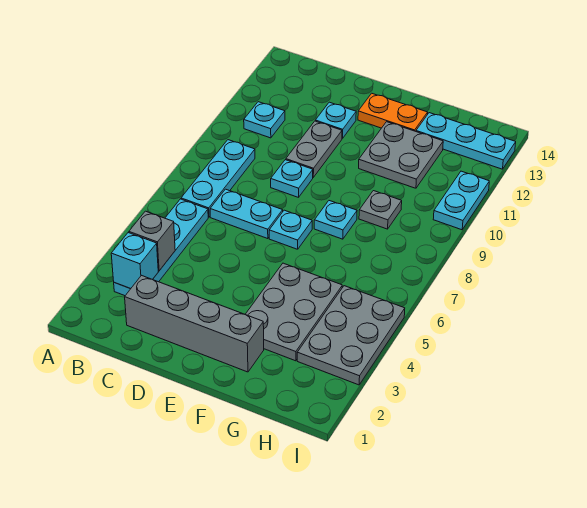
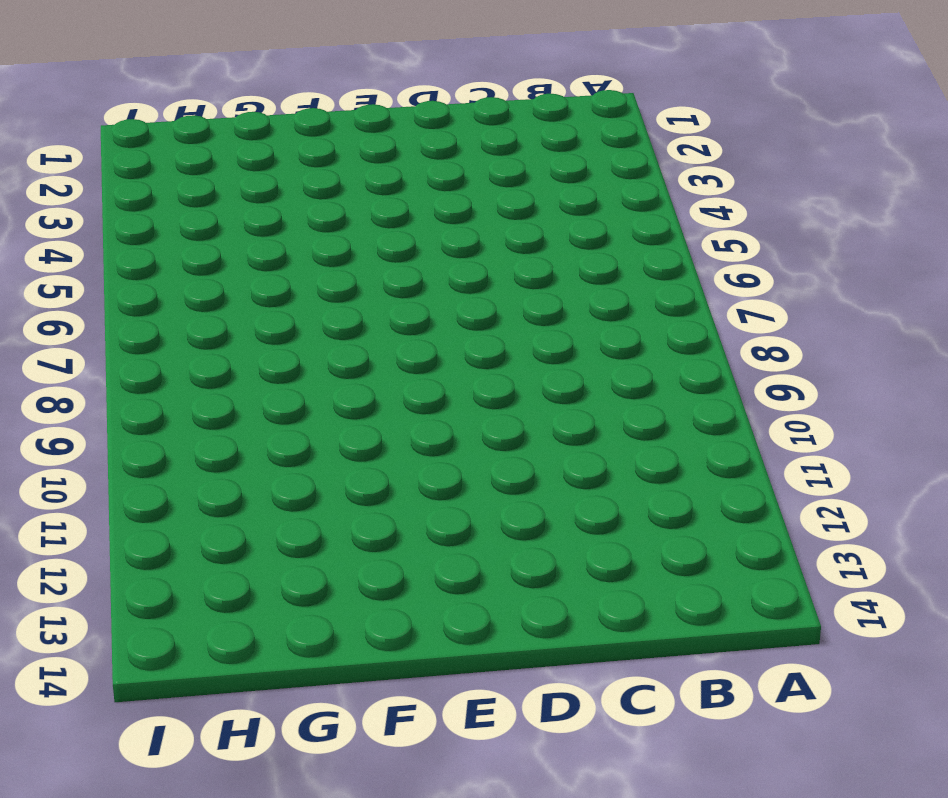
none -> cyan plate B3:B6 level 1
none -> cyan plate B7:B9 level 1
none -> cyan plate B11 level 1

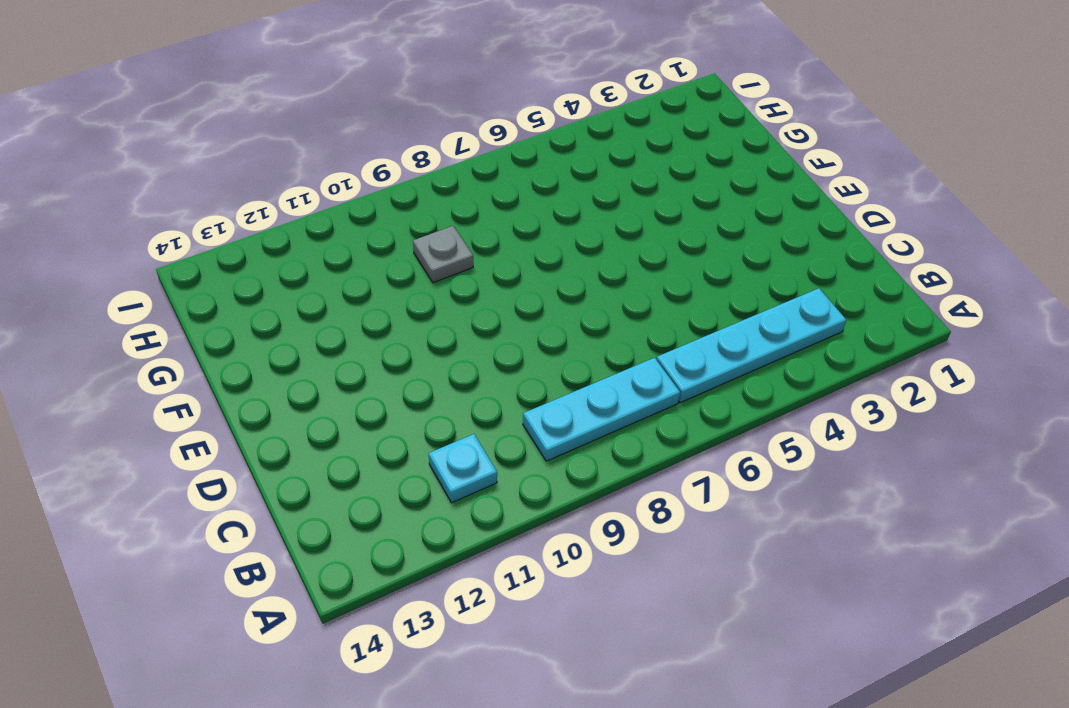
none -> grey brick C2:F2 level 1
none -> cyan plate C7:D7 level 1
none -> cyan plate D9 level 1

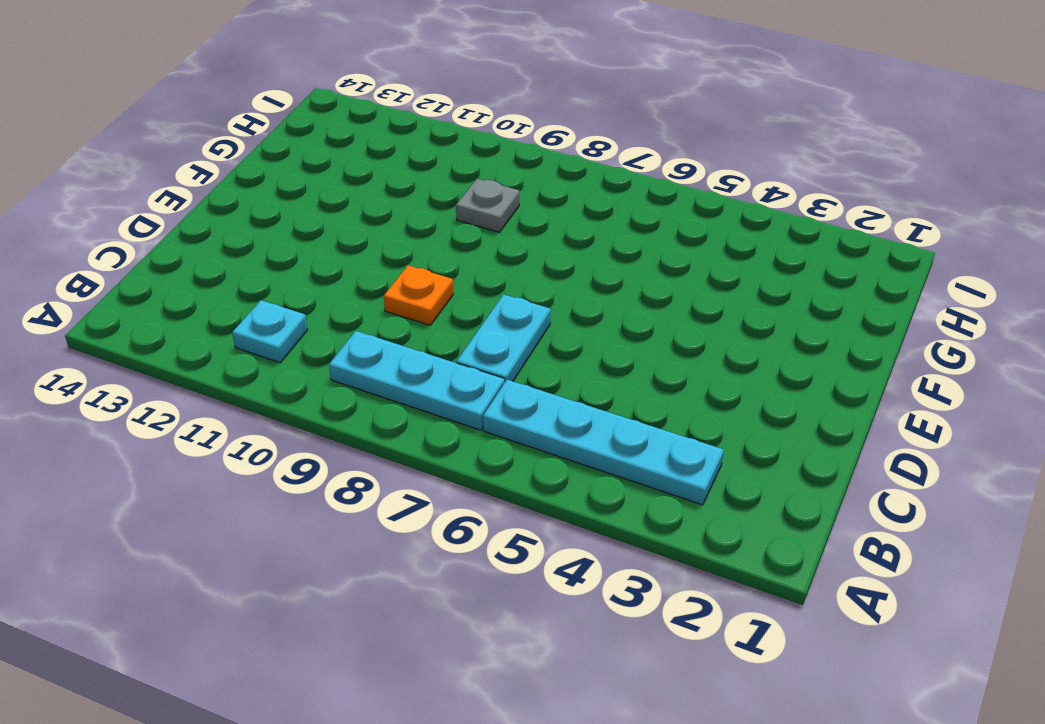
orange plate D9 level 1 -> cyan plate D9 level 1
none -> grey brick C2:F2 level 1
none -> grey plate D10:D11 level 1
none -> cyan plate D12 level 1

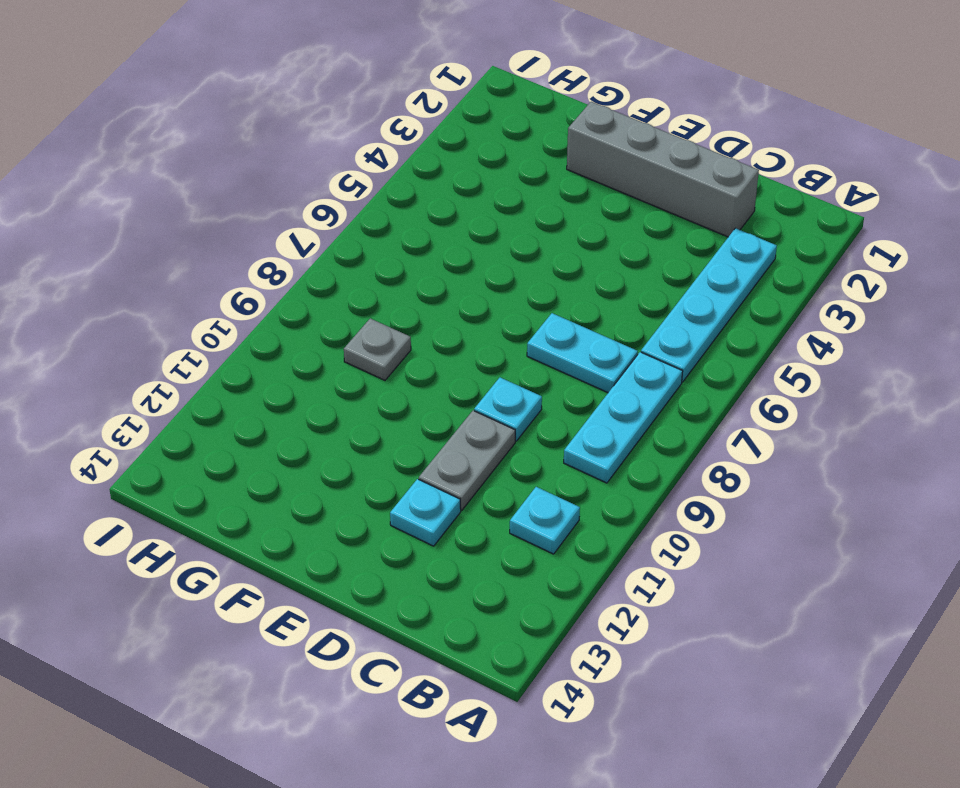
none -> cyan plate E7 level 1
none -> orange plate E13:F13 level 1
none -> grey plate F3:G5 level 1

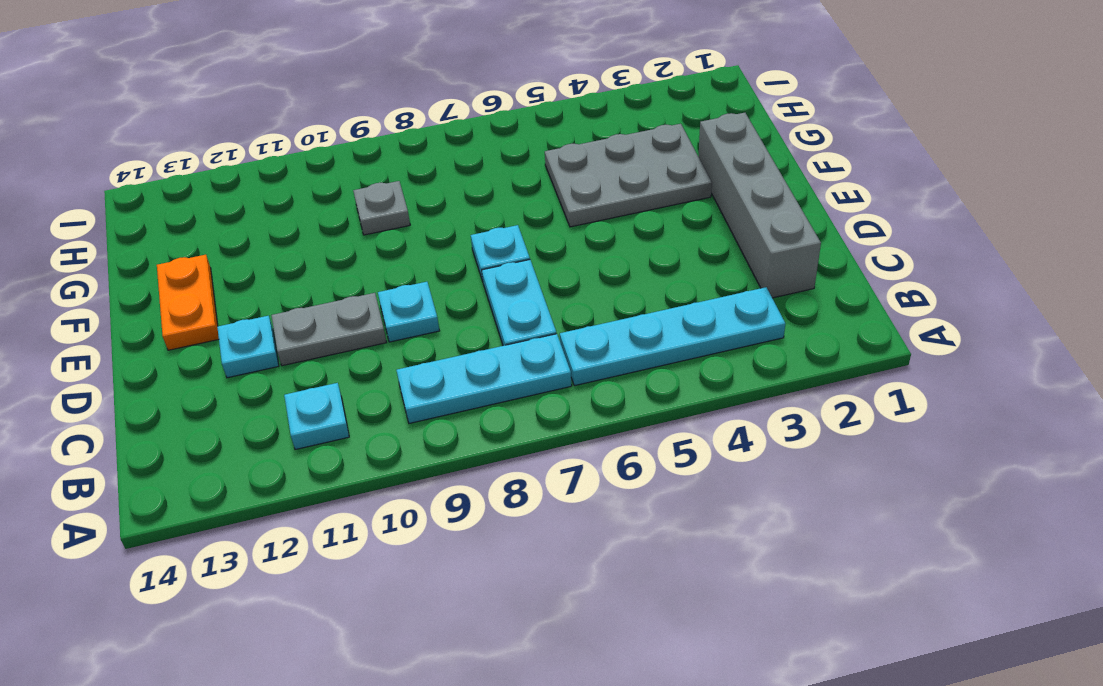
none -> cyan plate F8 level 1
none -> grey plate F11:G12 level 1
none -> cyan plate G13:I13 level 1

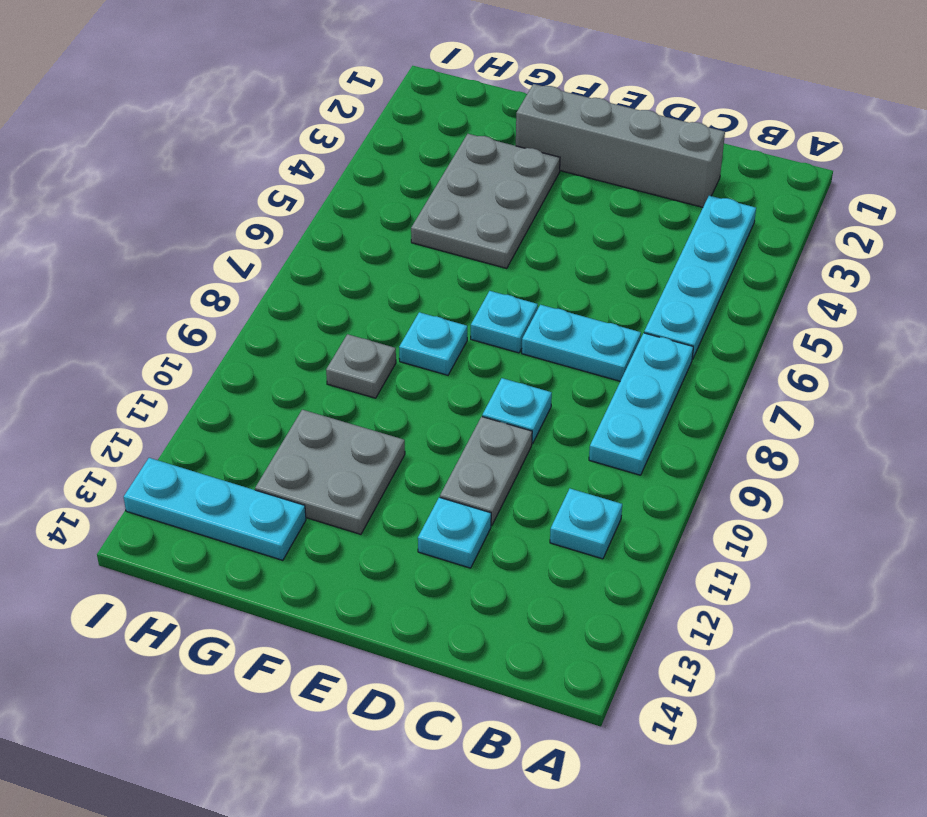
none -> orange plate E13:F13 level 1
none -> grey plate H3:I5 level 1
none -> cyan plate I10:I11 level 1

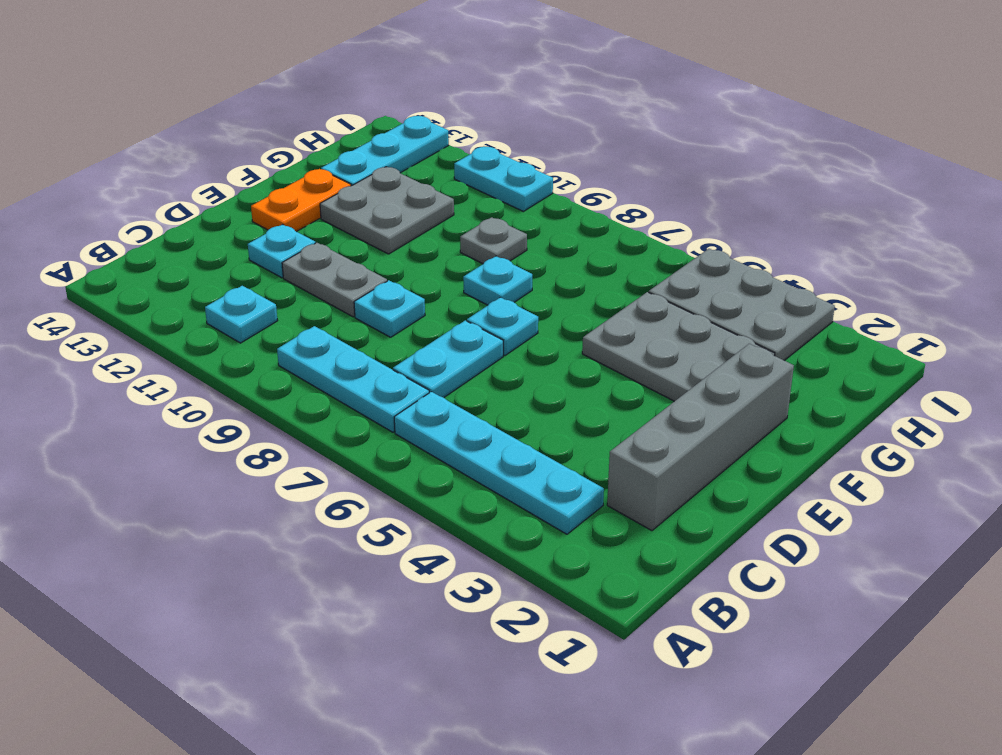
none -> cyan brick B3 level 2
none -> grey brick B4 level 2

